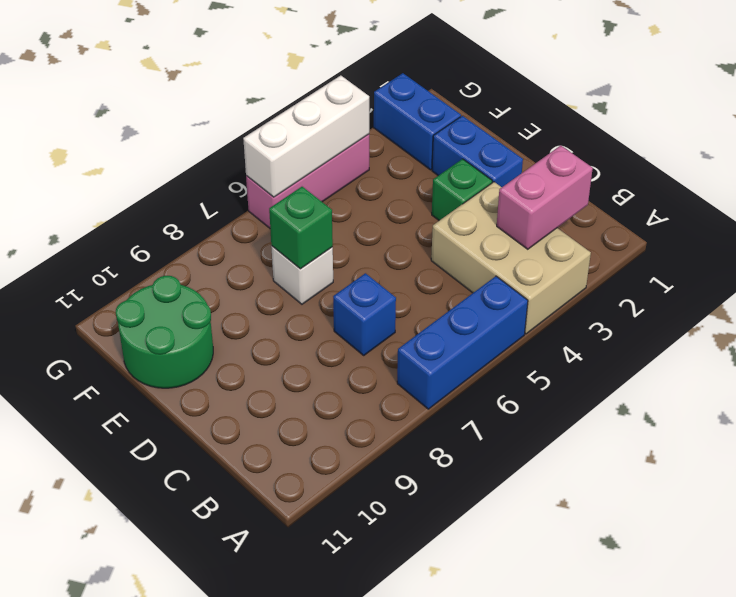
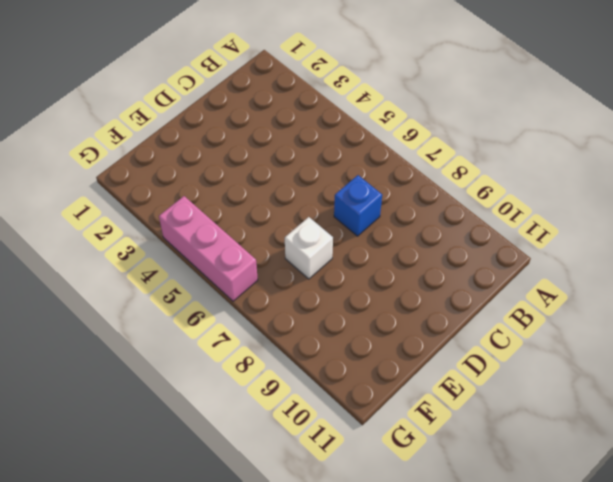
none -> tan brick A3:C4 level 1
none -> blue brick A5:A7 level 1
none -> blue brick D2:E2 level 1

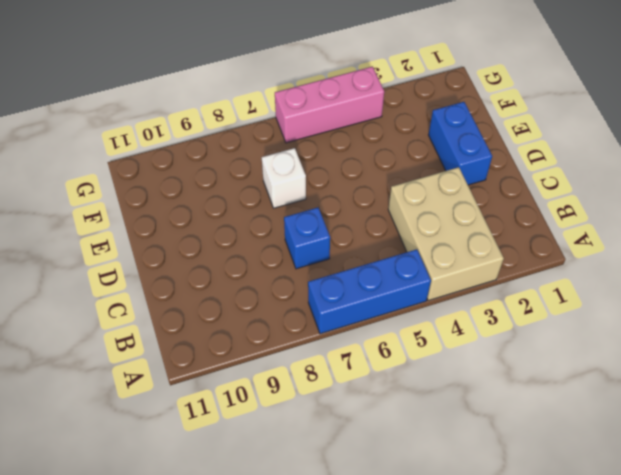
none -> green brick D3 level 1
none -> green round brick E10:F11 level 1
none -> blue brick F2:G2 level 1

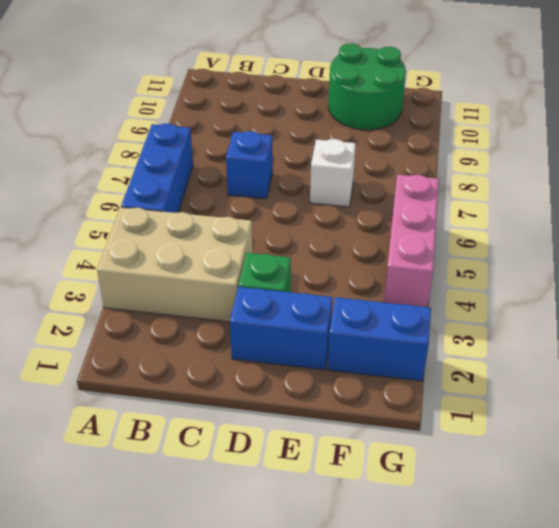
none -> pink brick B2:B3 level 2
none -> green brick E7 level 2
none -> white brick G4:G6 level 2

